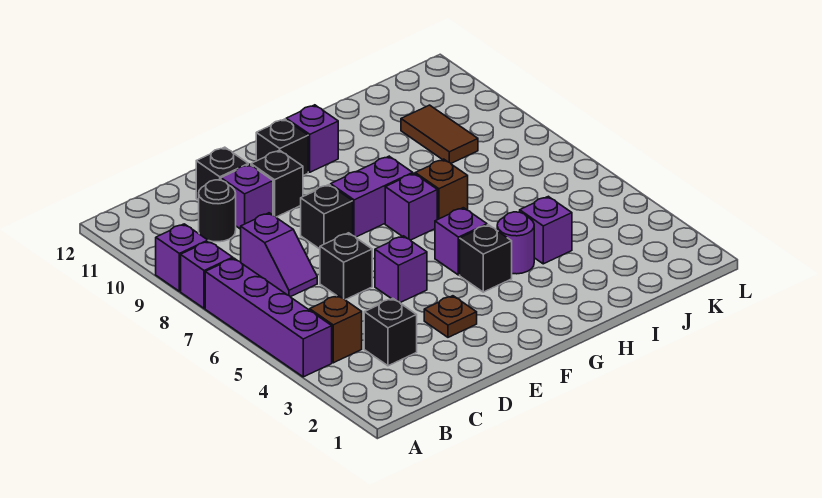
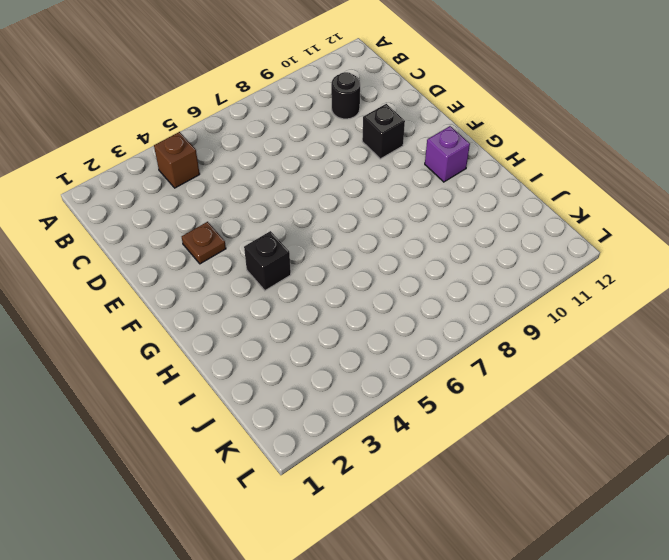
none -> purple brick A4:A7 level 1
none -> purple brick A8 level 1
none -> purple brick A9 level 1

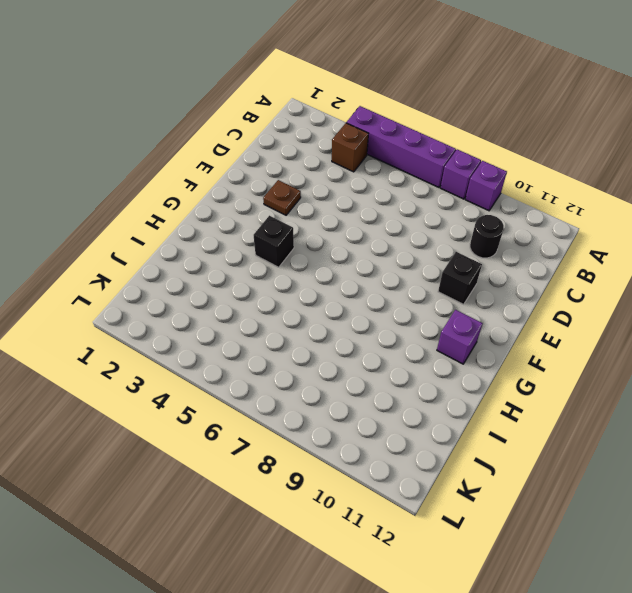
none -> black brick C3 level 1
none -> purple slope C7:C8 level 1 top 8
none -> black brick D6 level 1

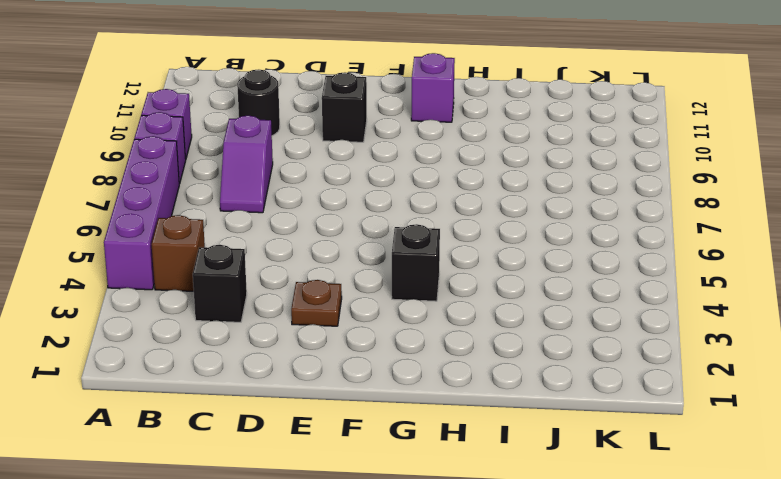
none -> black brick D6 level 1
none -> purple brick D10 level 1
none -> black brick D11 level 1

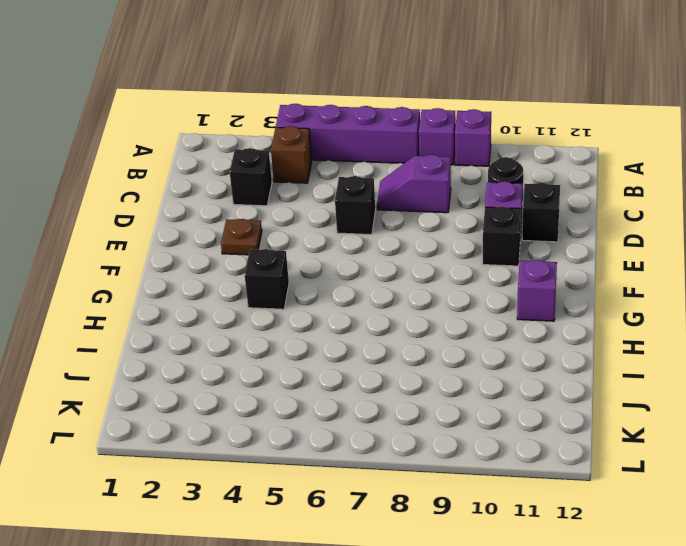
none -> purple brick E5 level 1
none -> black brick E8 level 1
none -> purple brick F8:G8 level 1

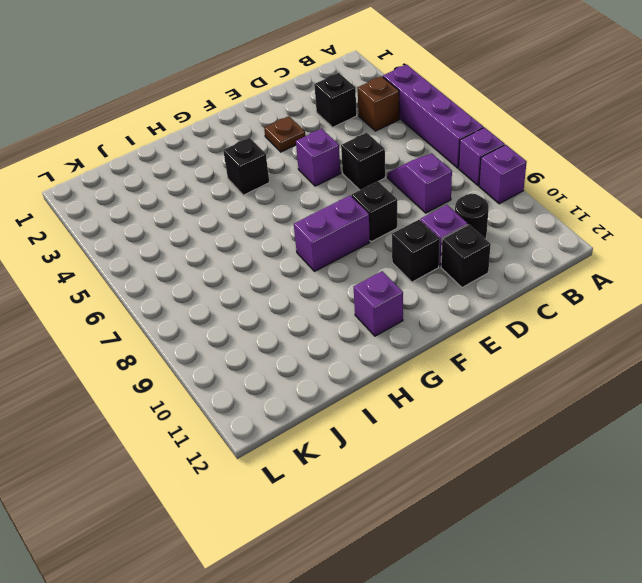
none -> black brick F11 level 1
none -> purple brick G5 level 1
none -> purple brick G7 level 1

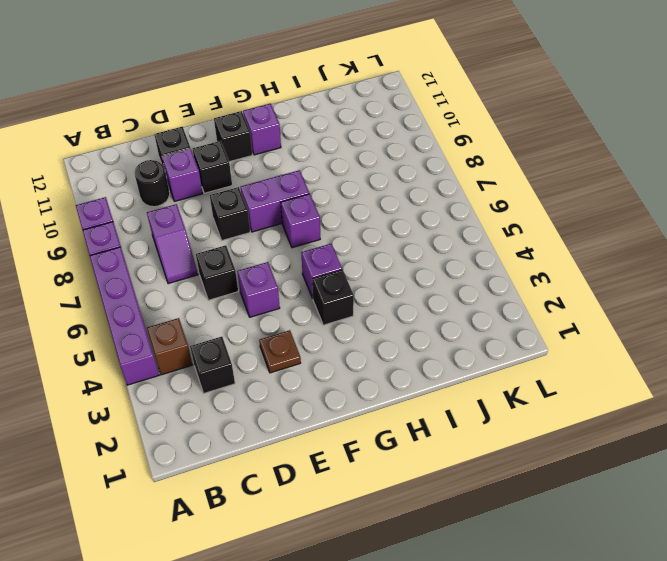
none -> purple round brick H4 level 1
none -> brown brick H7 level 1
none -> purple brick I4 level 1

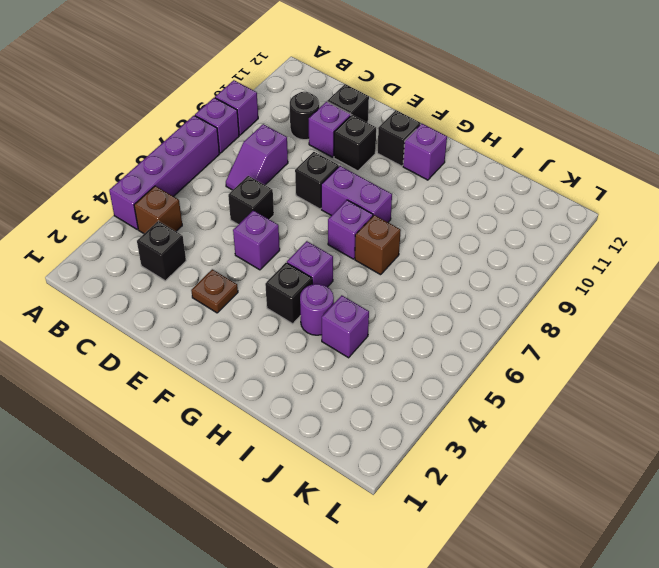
none -> brown tile J9:J10 level 1

